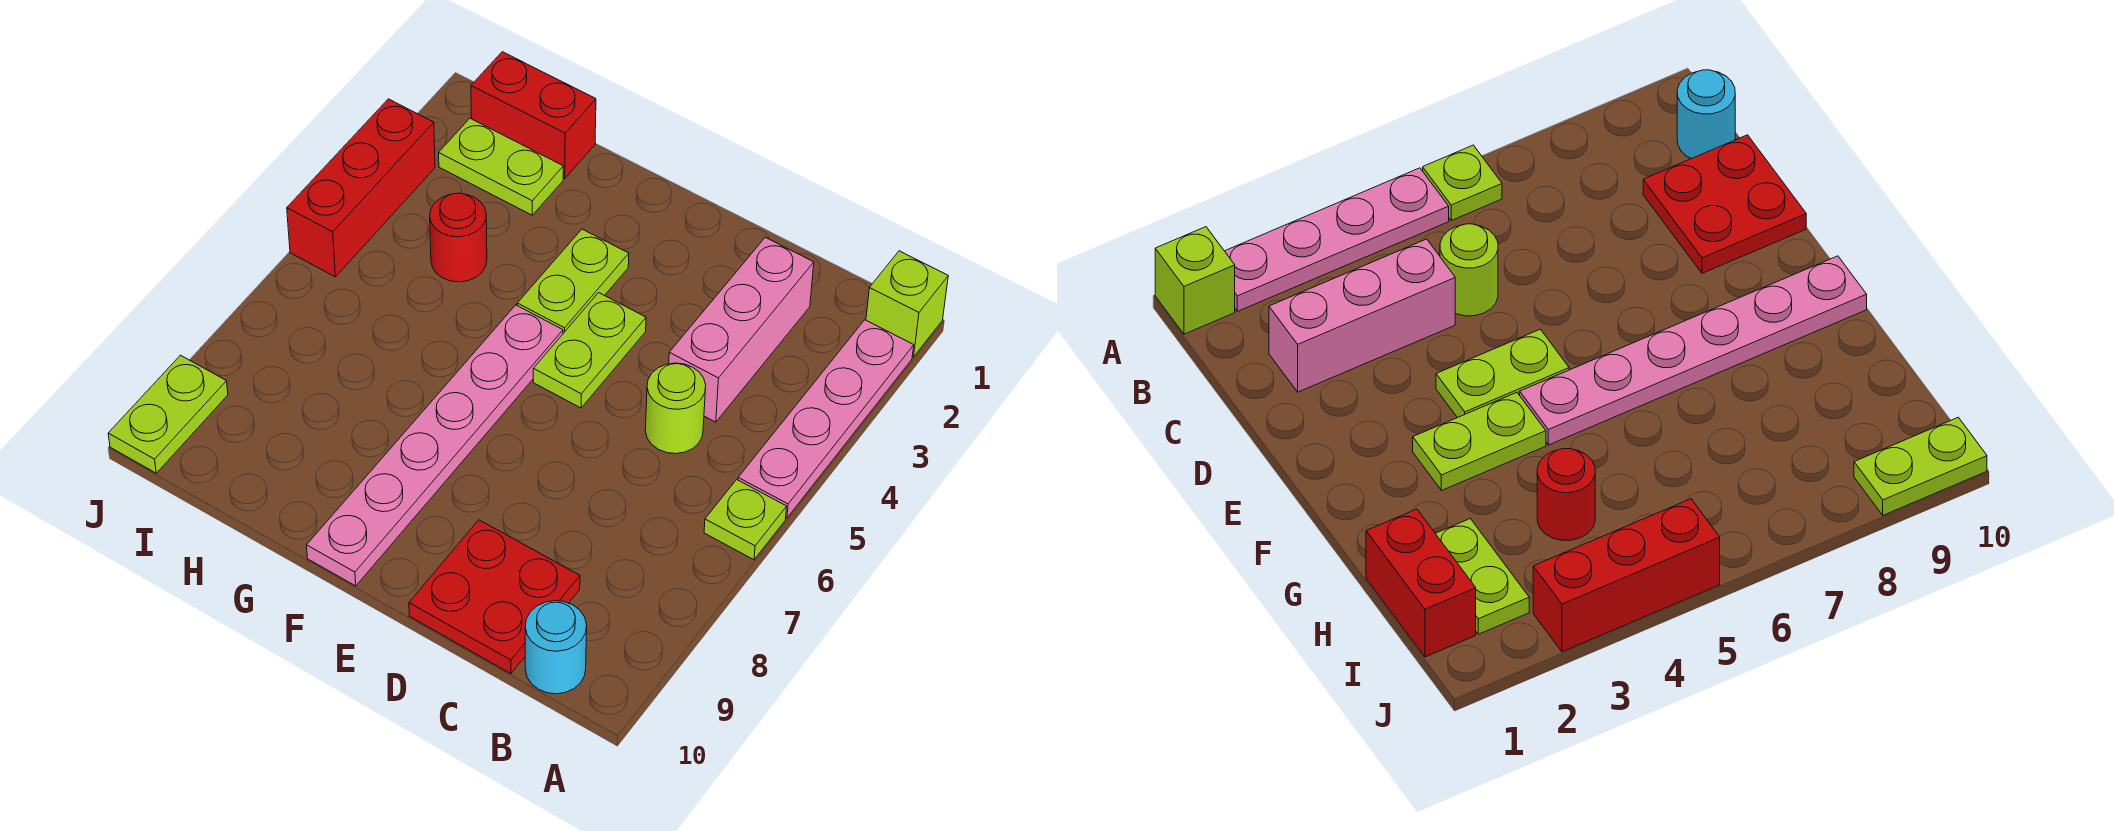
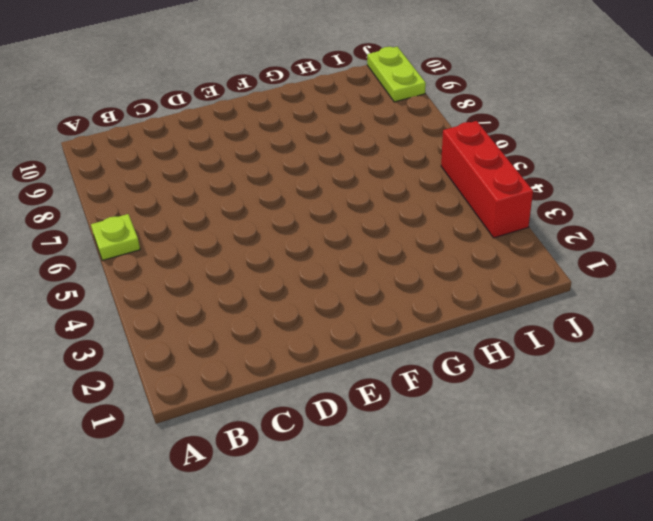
none -> lime brick A1 level 1
none -> pink plate A2:A5 level 1
none -> cyan round brick B10 level 1

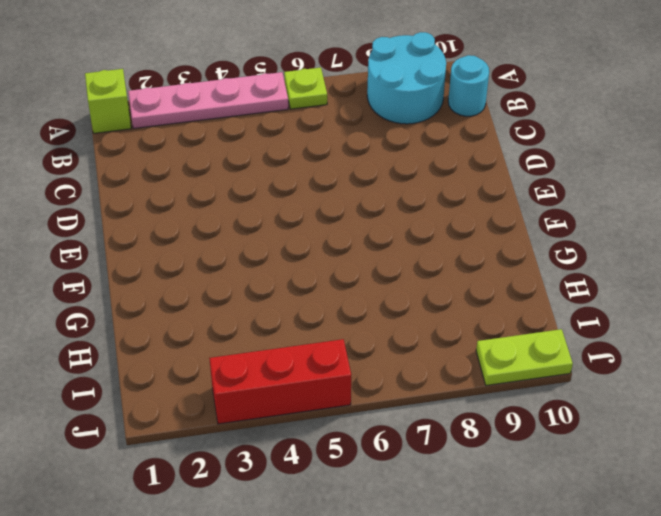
cyan round brick A8:B9 level 1 -> none
none -> pink brick C2:C4 level 1
none -> lime round brick C5 level 1
none -> red plate C9:D10 level 1

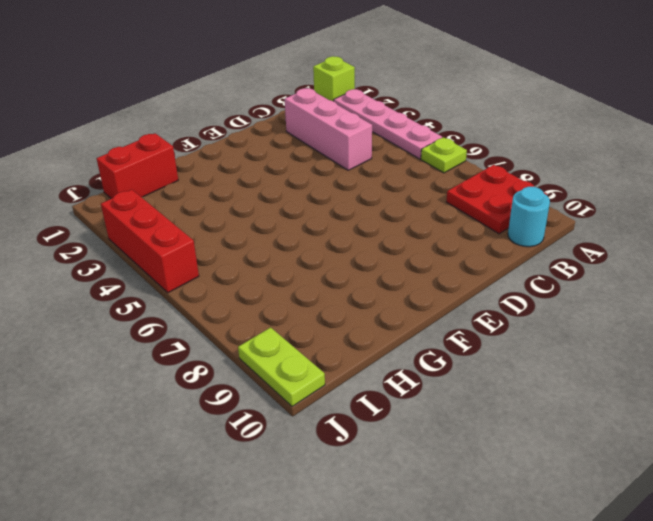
red plate A8:B9 level 1 -> red plate C9:D10 level 1
none -> lime round brick C5 level 1
none -> lime plate E4:E5 level 1
none -> lime plate F3:F4 level 1

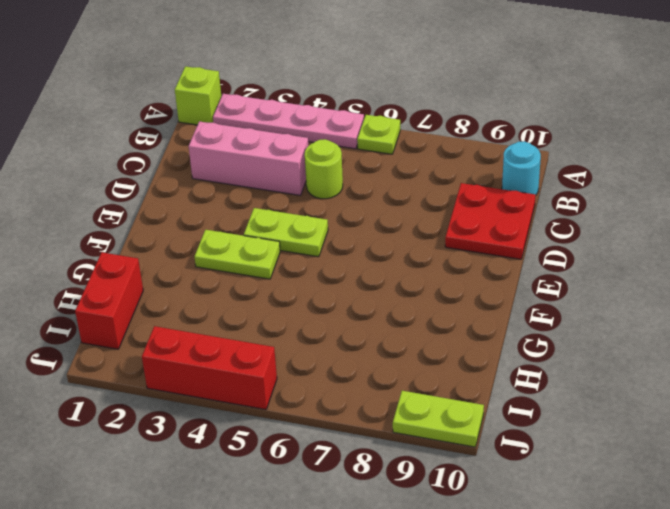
none -> pink plate F5:F10 level 1
none -> lime plate H2:I2 level 1
none -> red round brick H4 level 1

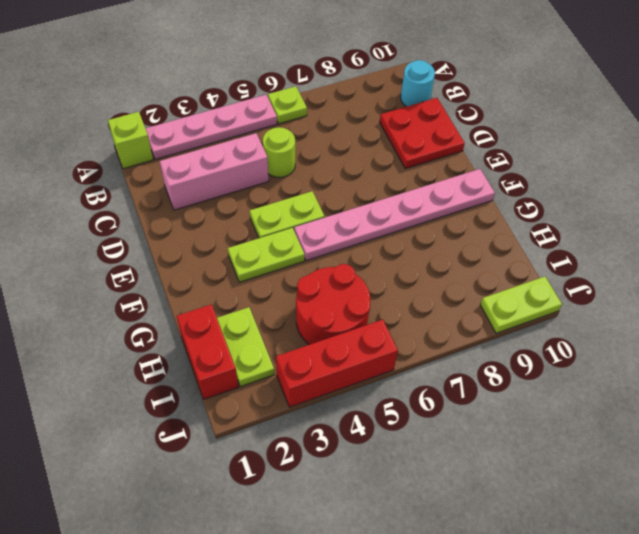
red round brick H4:I5 level 1 -> red round brick H4 level 1

